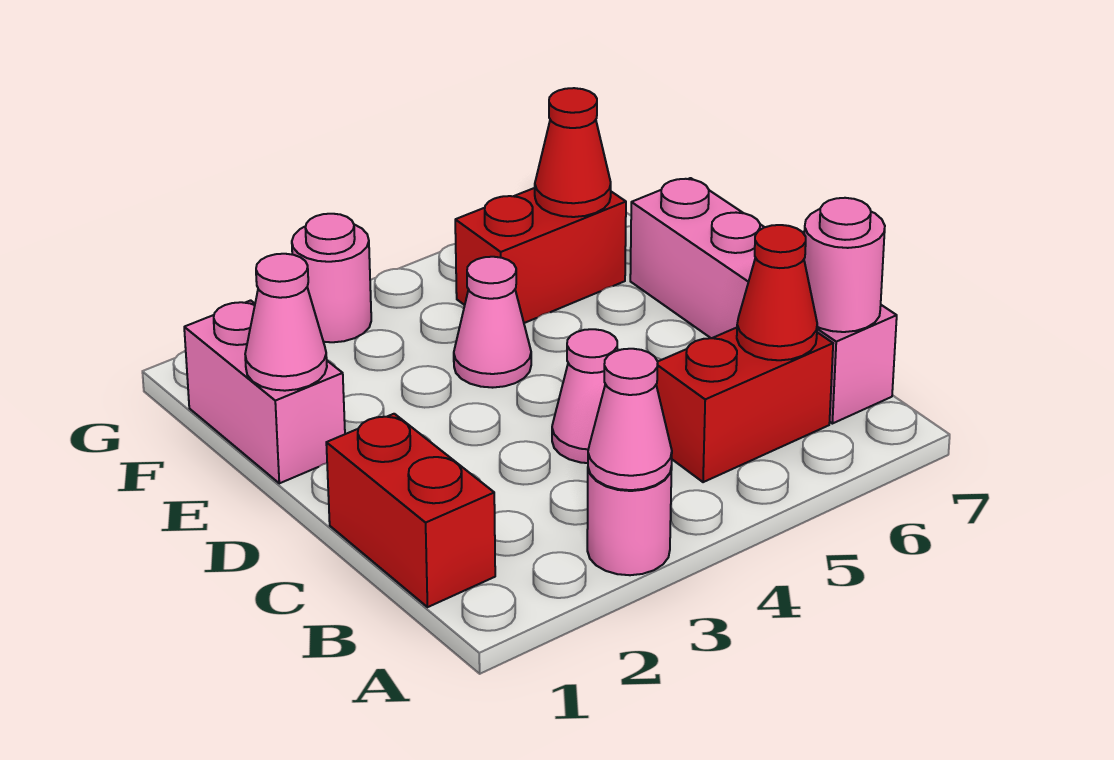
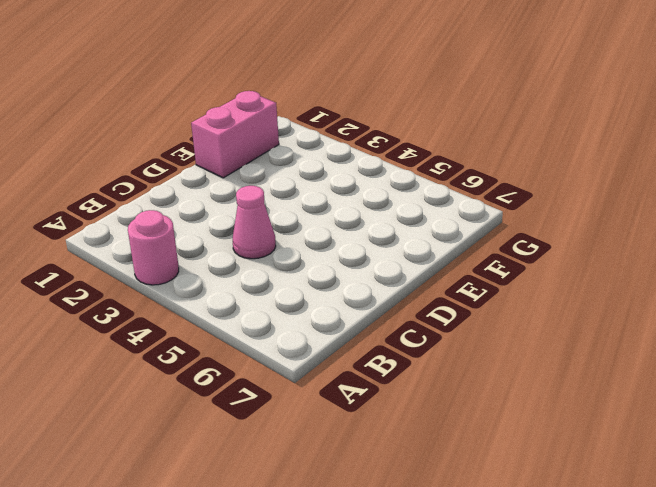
none -> red brick B1:C1 level 1
none -> red brick B5:B6 level 1
none -> pink brick B7:E7 level 1

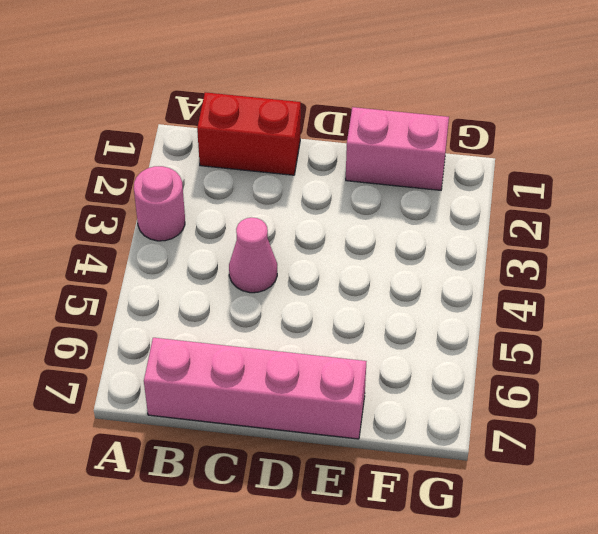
none -> red brick B5:B6 level 1
none -> pink cone E4 level 1
none -> red brick F5:F6 level 1

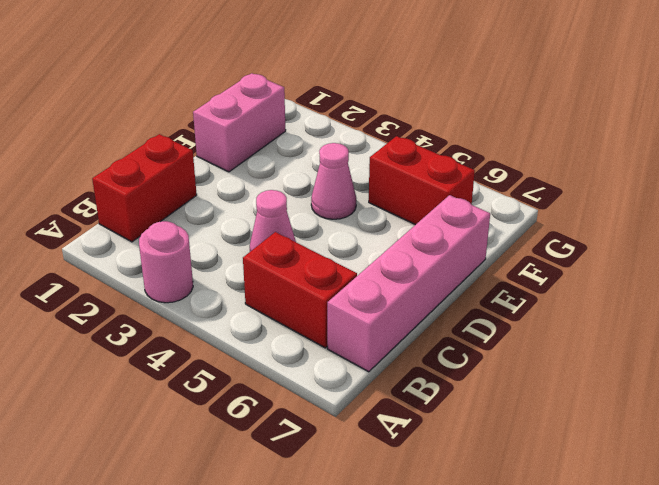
none -> pink round brick G3 level 1
none -> pink cone A3 level 2
none -> red cone B6 level 2

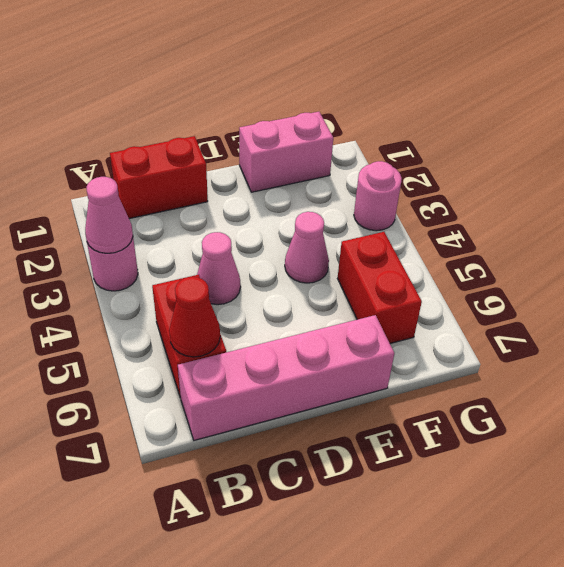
none -> pink round brick B7 level 2
none -> pink cone E1 level 2
none -> red cone F6 level 2

